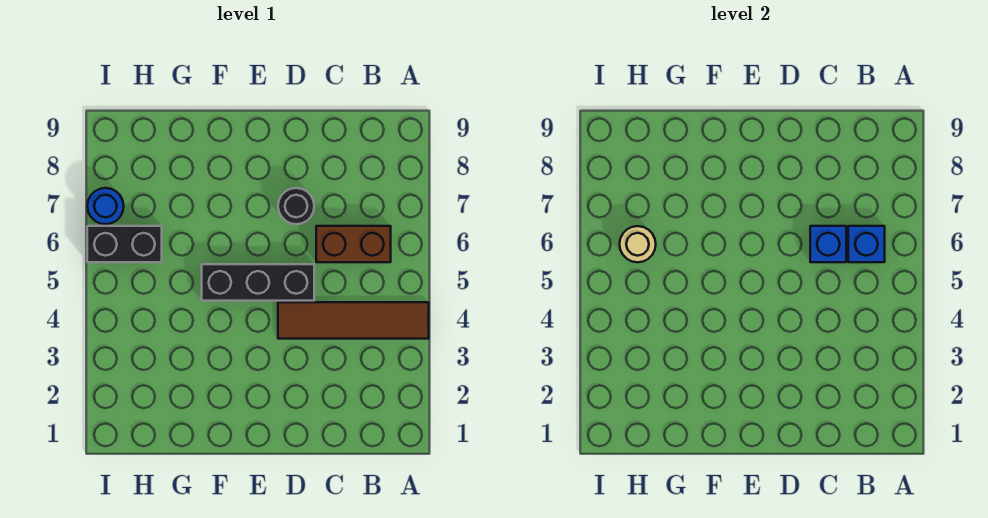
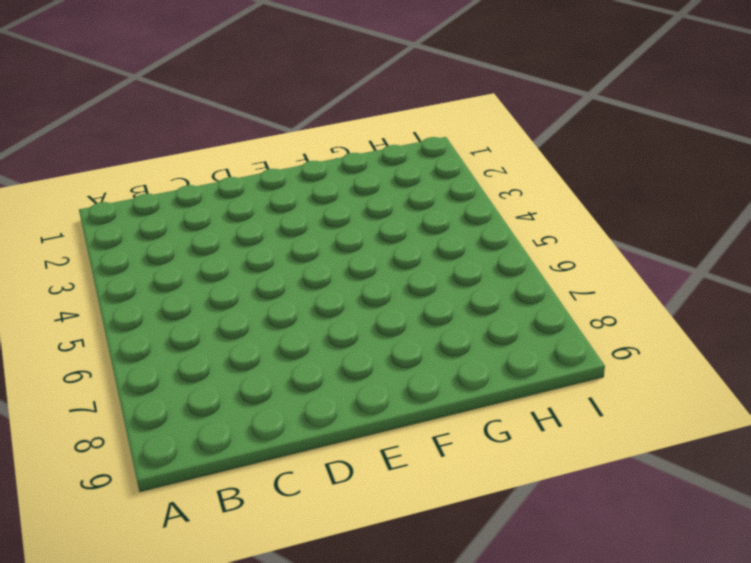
none -> brown tile A4:D4 level 1
none -> brown brick B6:C6 level 1

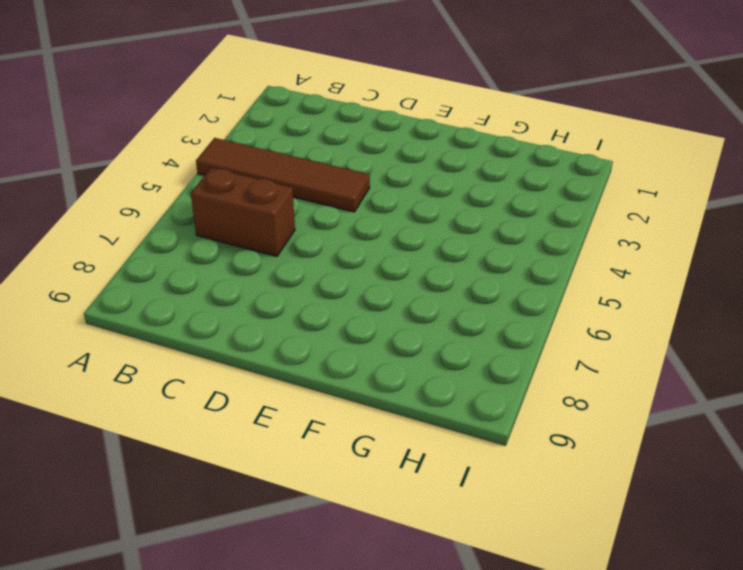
none -> black brick D5:F5 level 1
none -> black round brick D7 level 1

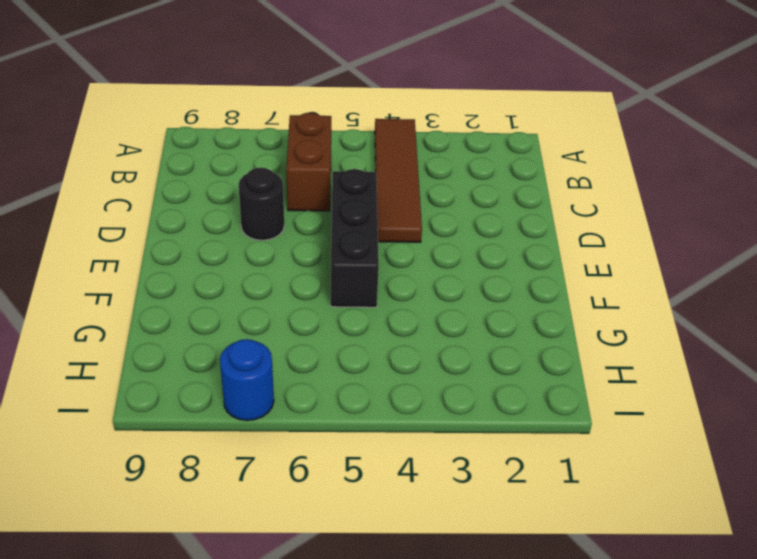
none -> black brick H6:I6 level 1
none -> blue brick B6 level 2

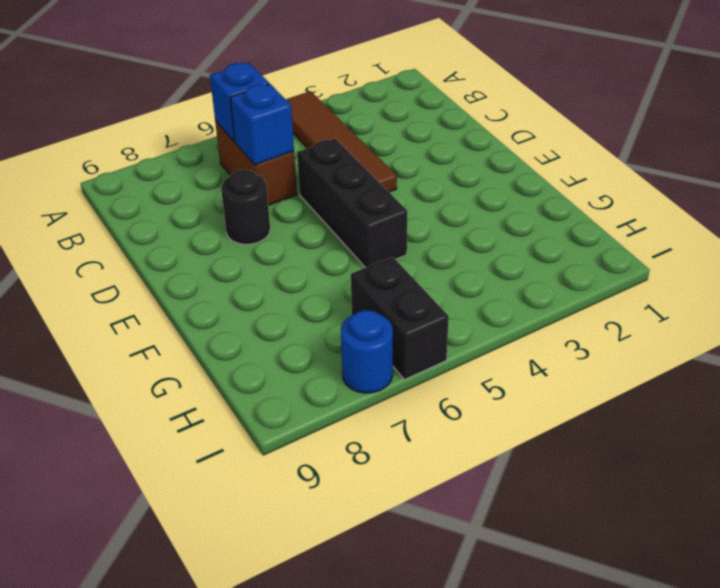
none -> tan round brick H6 level 2

